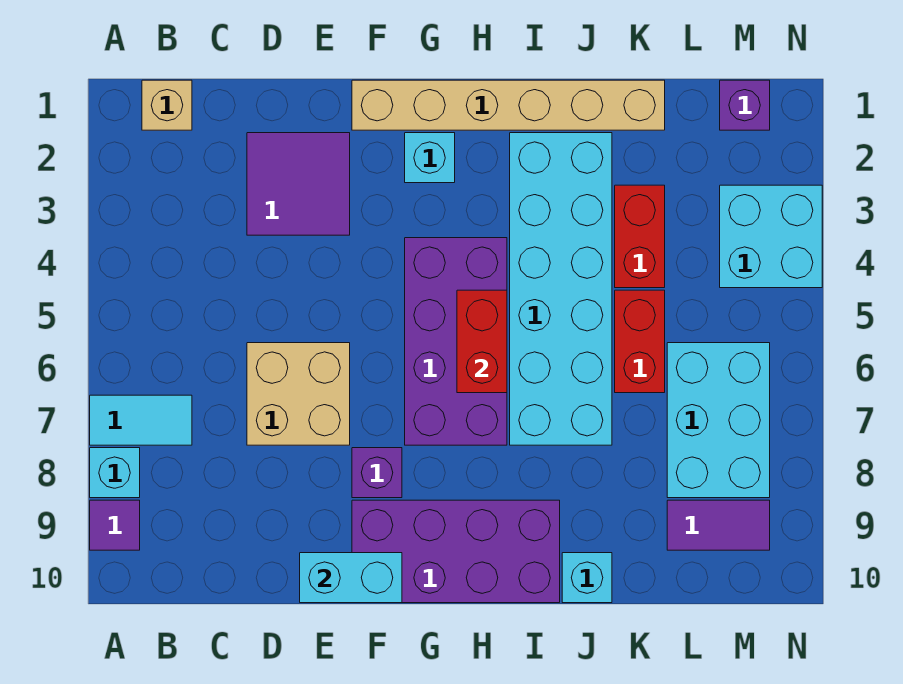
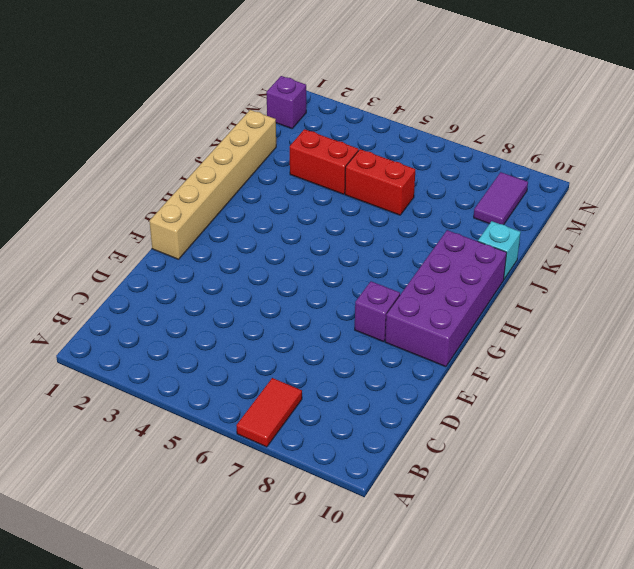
red tile A7:B7 level 1 -> cyan tile A7:B7 level 1
none -> cyan brick A8 level 1
none -> purple tile A9 level 1
none -> tan brick B1 level 1

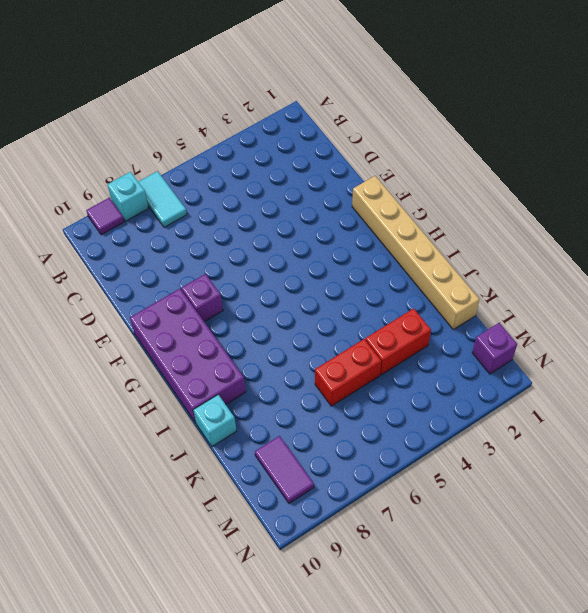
none -> tan brick B1 level 1
none -> purple tile D2:E3 level 1
none -> tan brick D6:E7 level 1

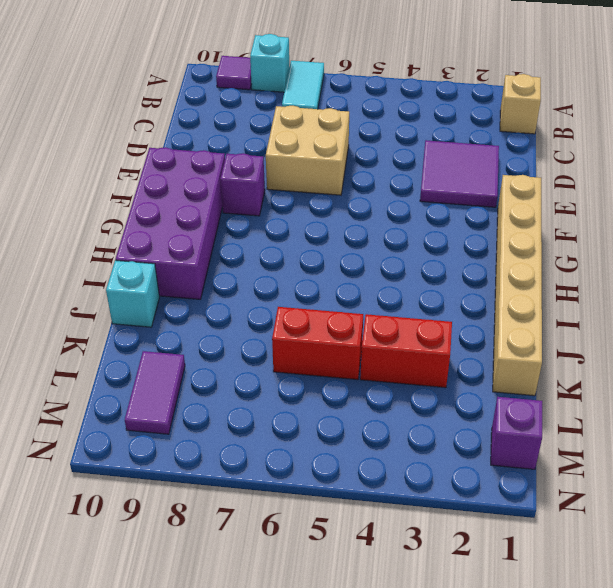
none -> cyan brick G2 level 1
none -> purple brick G4:H7 level 1
none -> cyan brick I2:J7 level 1

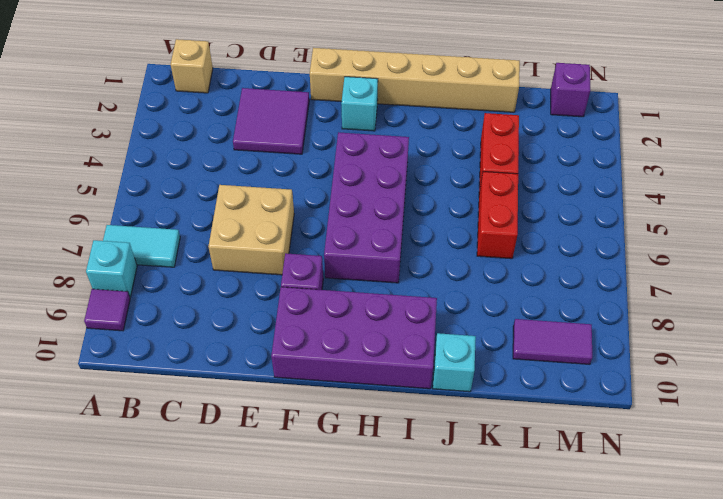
none -> cyan brick I2:J7 level 1
none -> cyan brick L6:M8 level 1
none -> cyan brick M3:N4 level 1

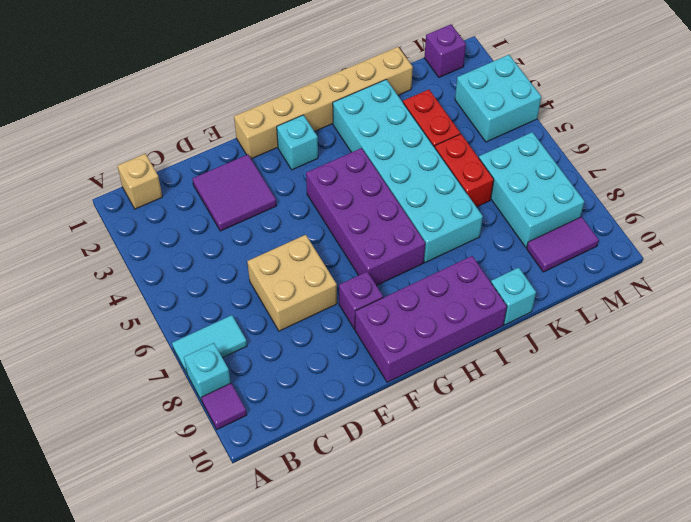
none -> cyan brick E10:F10 level 2
none -> red brick H5:H6 level 2

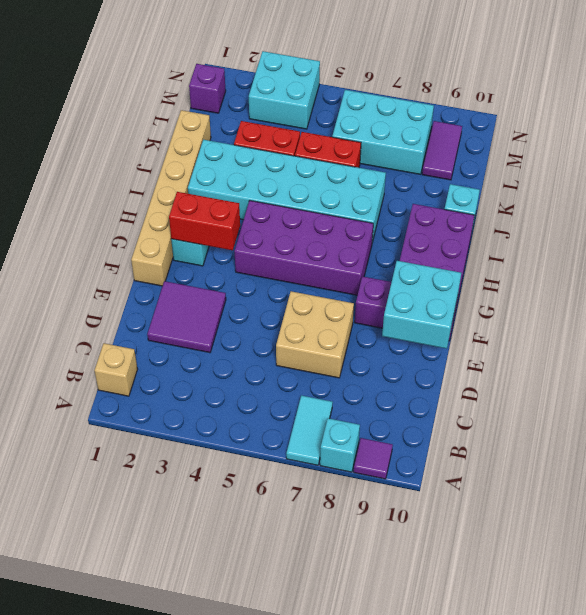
cyan brick E9:F10 level 2 -> cyan brick E10:F10 level 2
red brick G2:G3 level 2 -> red brick H5:H6 level 2

